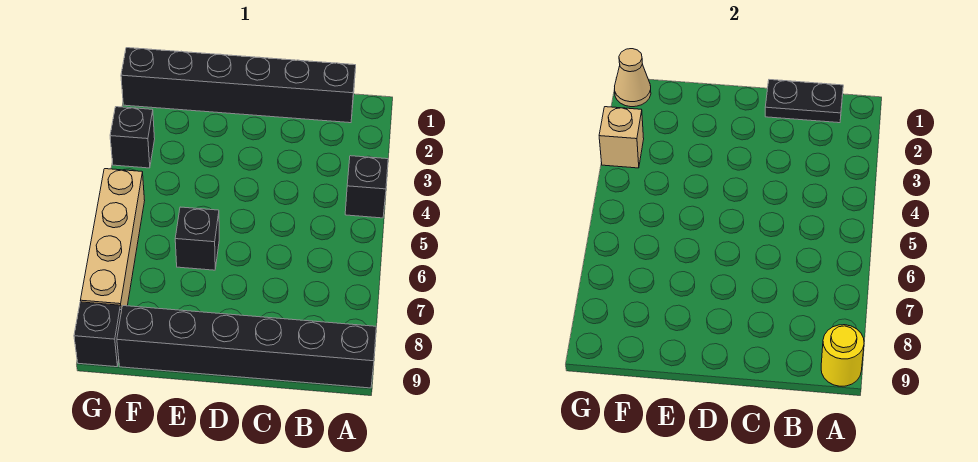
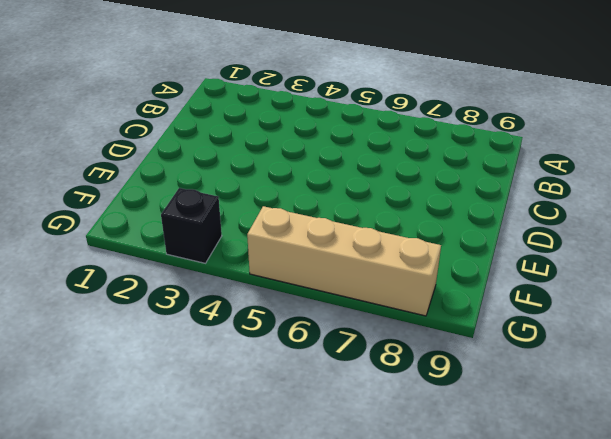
none -> black brick A4 level 1
none -> black brick A9:F9 level 1

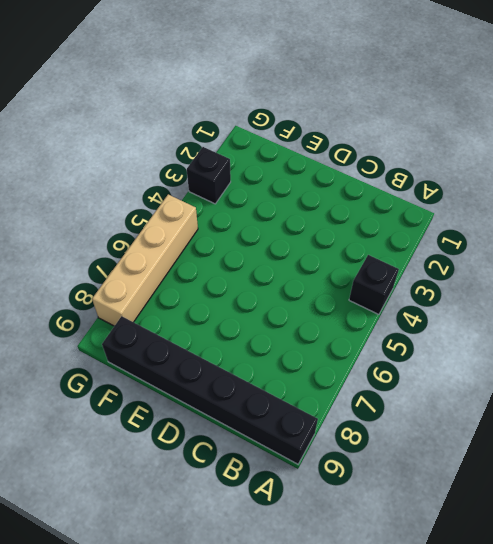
none -> black brick B1:G1 level 1
none -> black brick E6 level 1

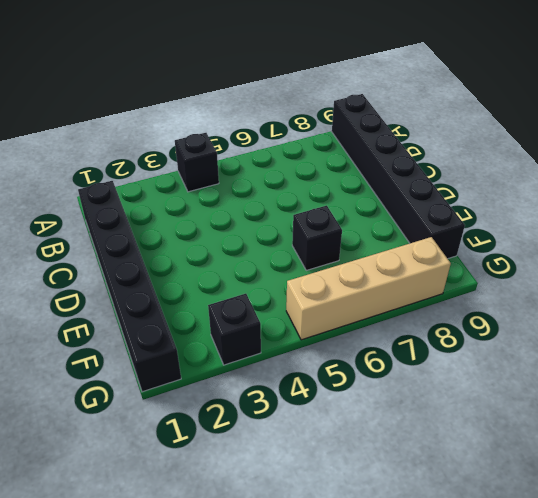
none -> black brick G9 level 1
none -> yellow round brick A9 level 2

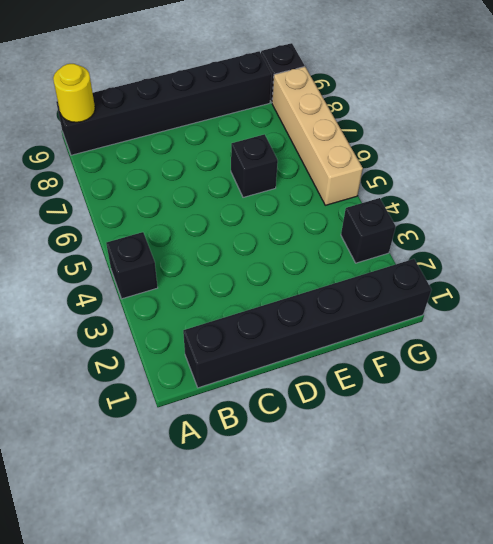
none -> black plate B1:C1 level 2
none -> tan cone G1 level 2

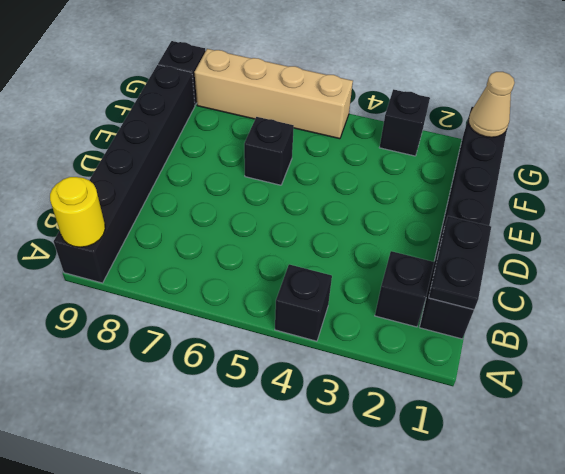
black brick B2 level 1 -> none
none -> tan brick G3 level 2

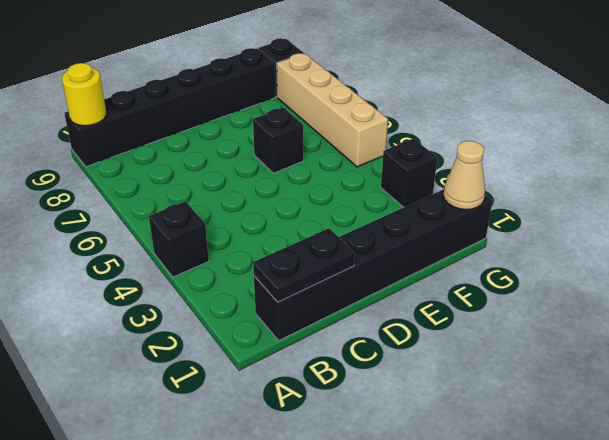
none -> tan brick G3 level 2

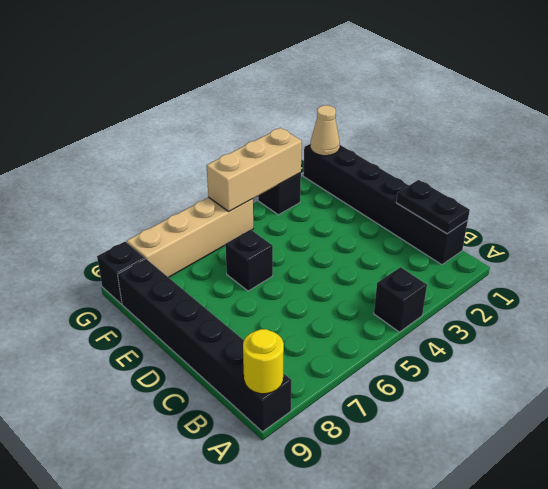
tan brick G3:G5 level 2 -> tan brick G3 level 2

